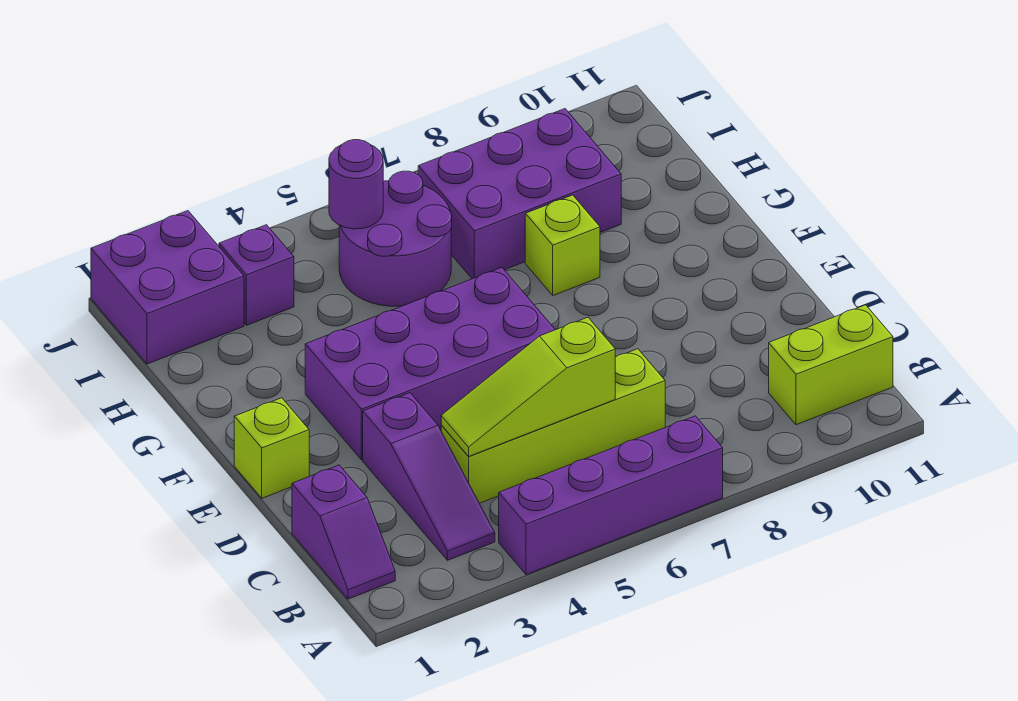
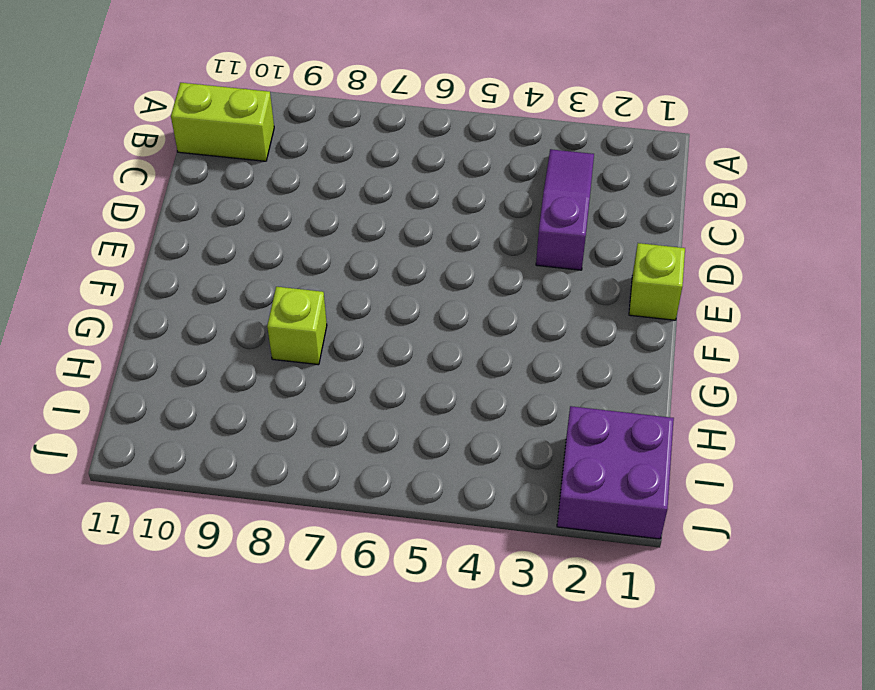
none -> purple brick A4:A7 level 1
none -> purple slope B1:C1 level 1 top C
none -> lime brick C4:C7 level 1

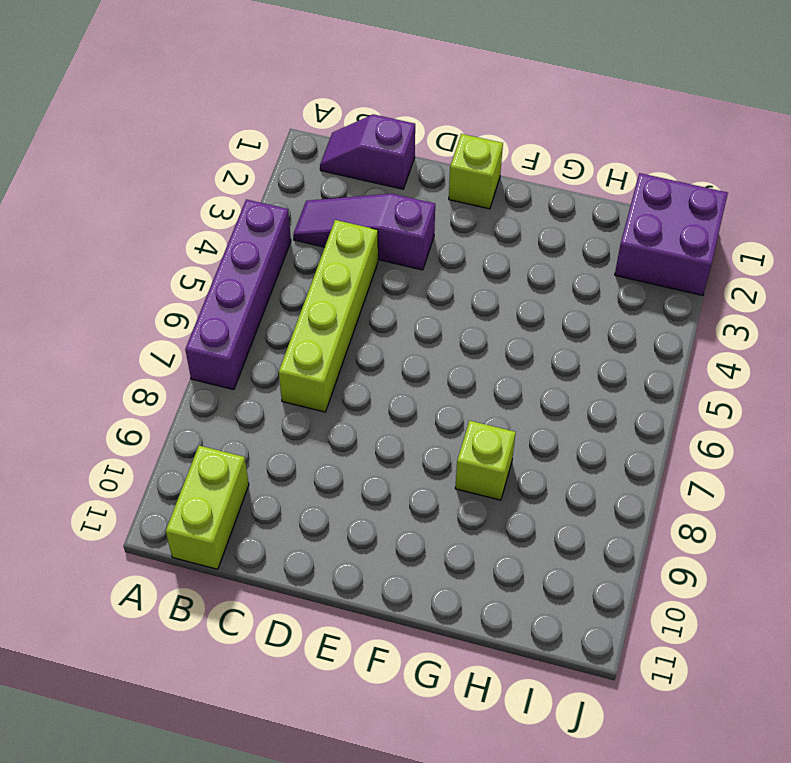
none -> purple brick E3:F6 level 1
none -> purple round brick H5:I6 level 1
none -> purple brick H7:I9 level 1

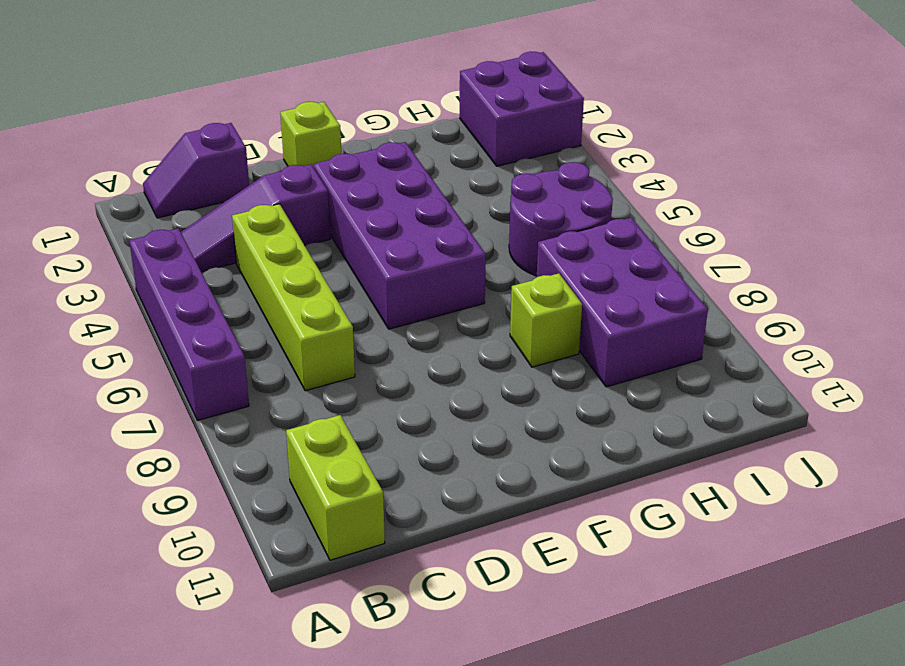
none -> purple brick I3 level 1
none -> lime slope C4:C6 level 2 top 6
none -> purple round brick I5 level 2

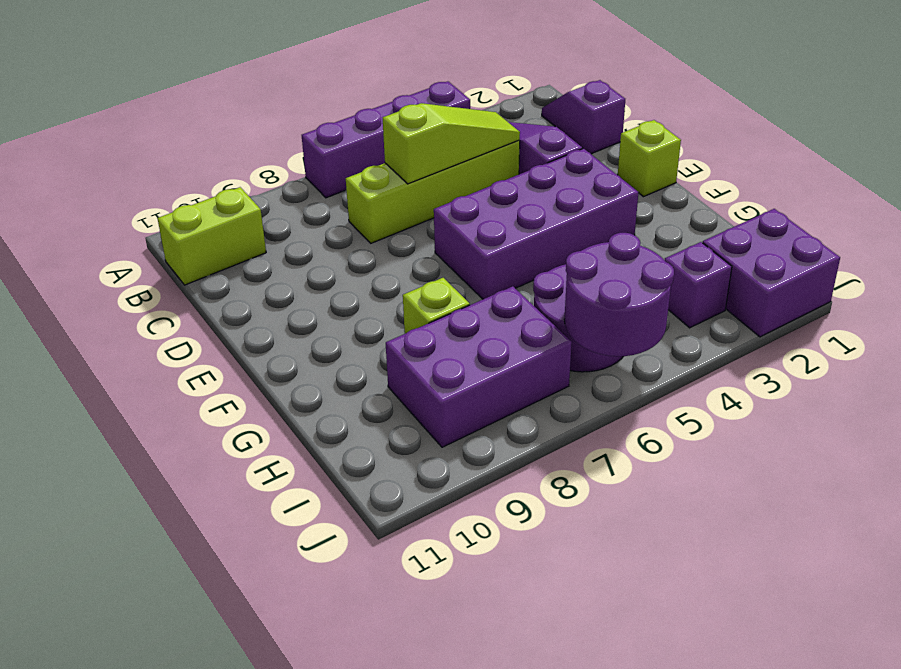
purple round brick I5:J6 level 2 -> purple round brick I5 level 2

